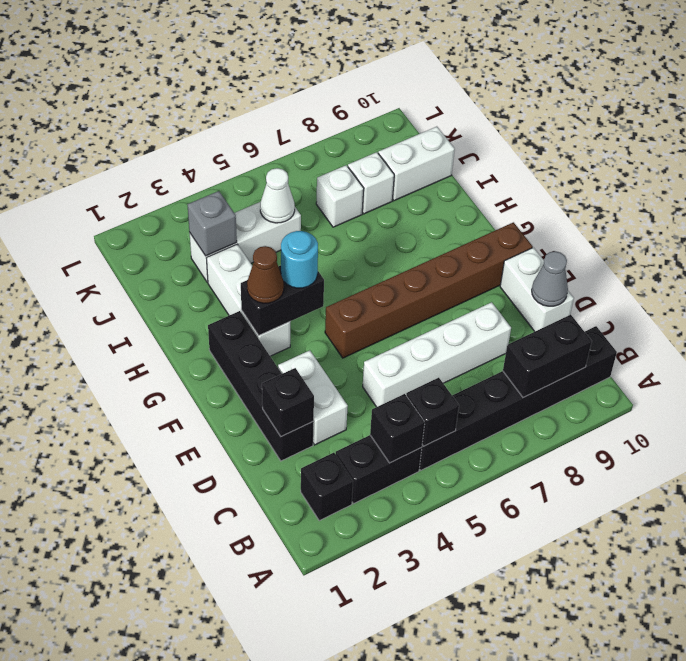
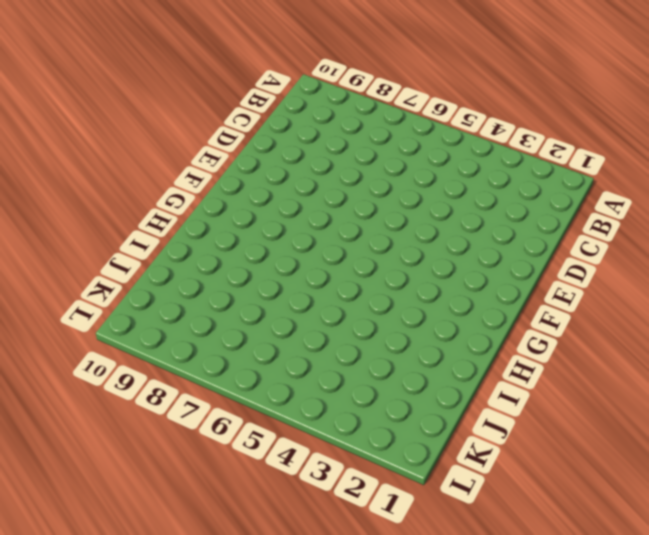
none -> black brick B2 level 1
none -> black brick B3:B4 level 1
none -> black brick B5:B10 level 1

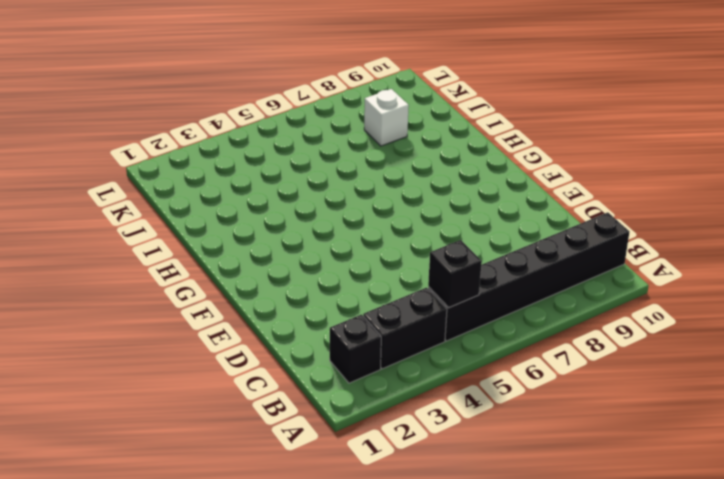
none -> black brick D2:G2 level 1
none -> white brick D3:E3 level 1
none -> white brick D5:D8 level 1

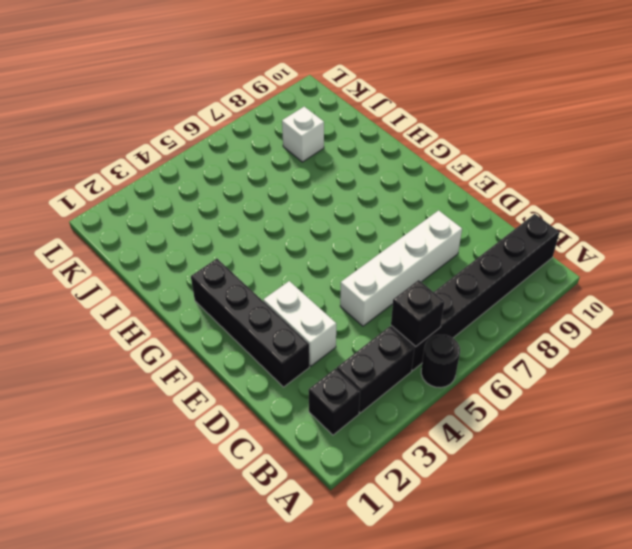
black round brick A5 level 1 -> none
none -> white brick D10:E10 level 1
none -> brown brick F5:F10 level 1
none -> white brick G3:I3 level 1

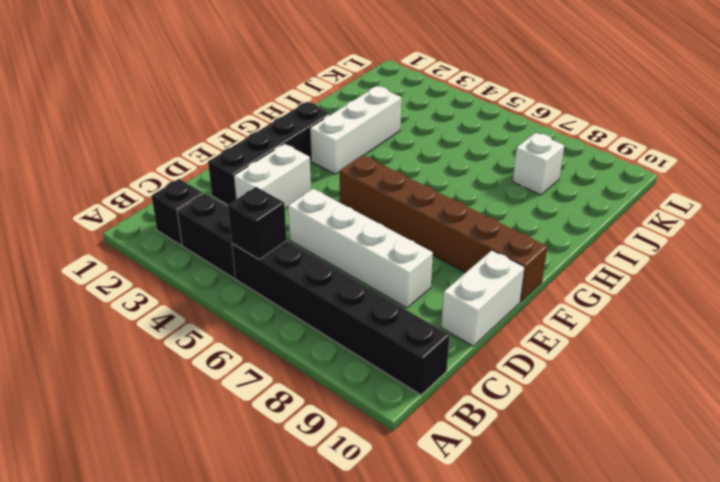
none -> white brick J3:J5 level 1
none -> white brick J7 level 1
none -> white brick J9:J10 level 1

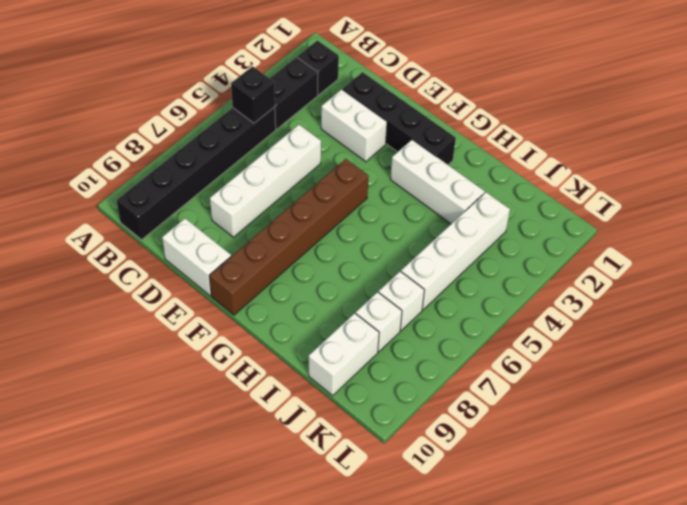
white brick J3:J6 level 1 -> white brick J3:J5 level 1
none -> black brick B4 level 2
none -> black brick B8:B9 level 2
none -> black brick D2 level 2

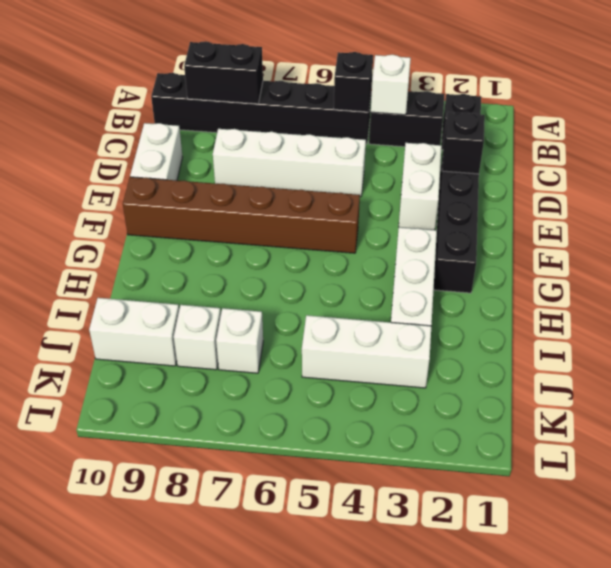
white brick B4 level 2 -> black brick B4 level 2
none -> grey cone D10 level 2
none -> black brick G3:G4 level 2
none -> grey brick J3 level 2

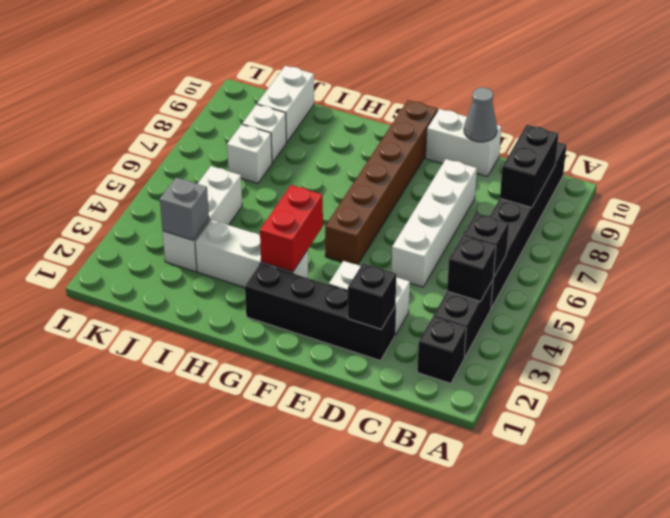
red brick G3:G4 level 2 -> black brick G3:G4 level 2
none -> white cone J5 level 2
none -> brown cone G3 level 3
none -> cyan round brick G4 level 3

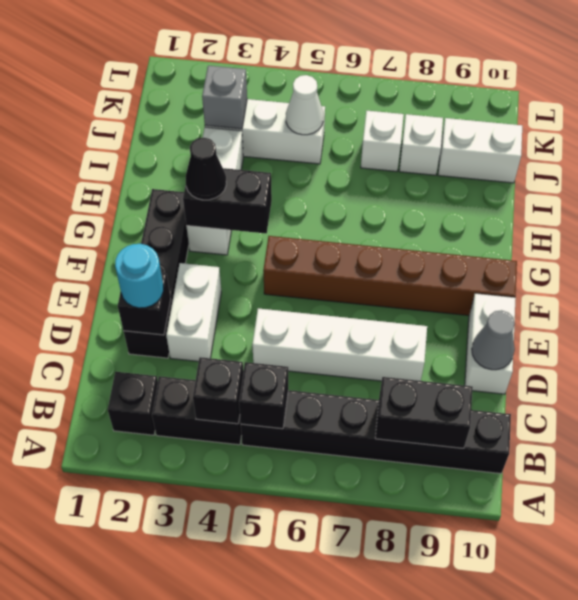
cyan round brick D2 level 3 -> cyan round brick G4 level 3
black cone G3 level 3 -> brown cone G3 level 3

